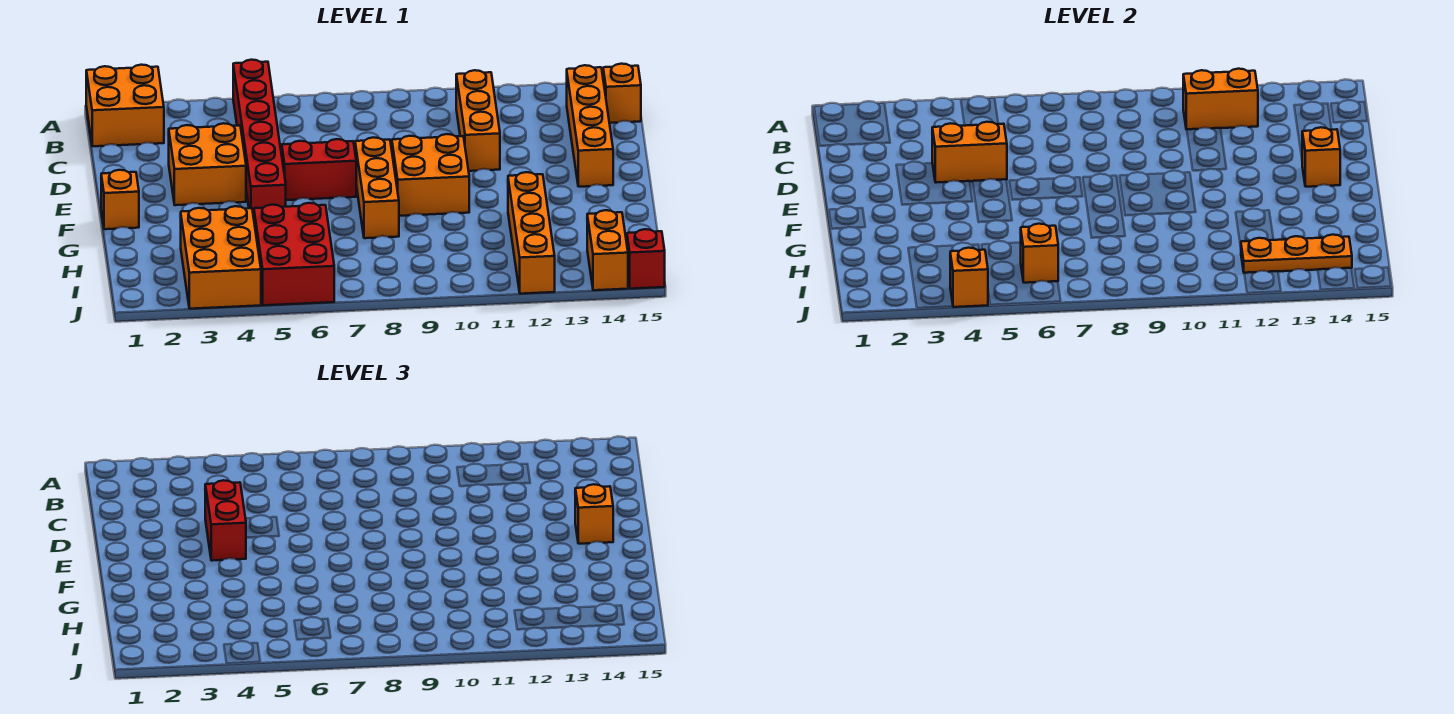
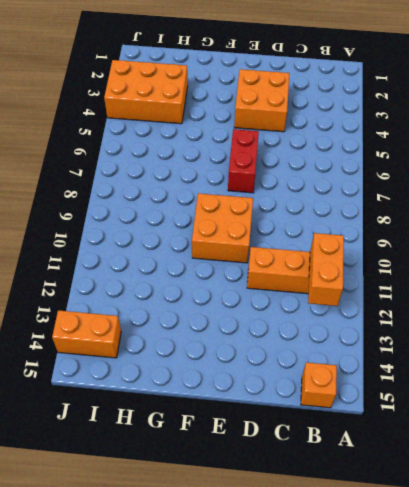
none -> orange brick A1:B2 level 1
none -> red brick A5:F5 level 1
none -> orange brick B14:E14 level 1

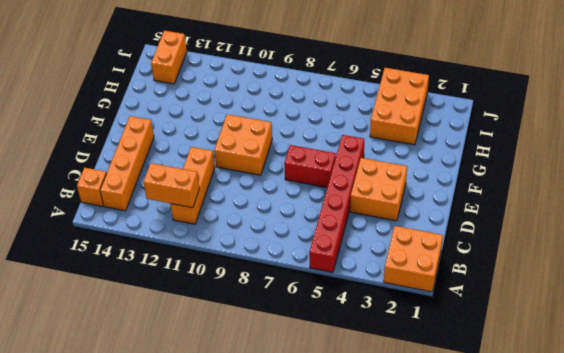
none -> orange brick E8:G8 level 1
none -> orange brick F1 level 1
none -> orange brick G12:J12 level 1

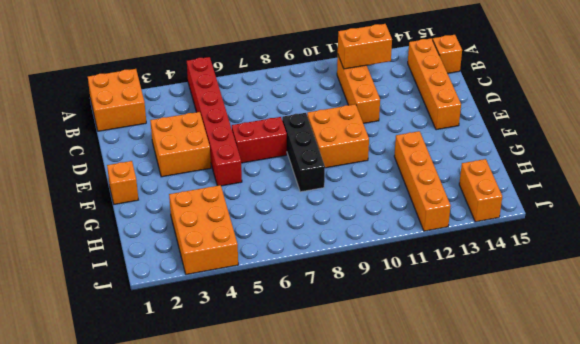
black brick E8:G8 level 1 -> orange brick E8:G8 level 1
none -> red brick H5:J6 level 1
none -> red brick J15 level 1
none -> orange brick D4:D5 level 2

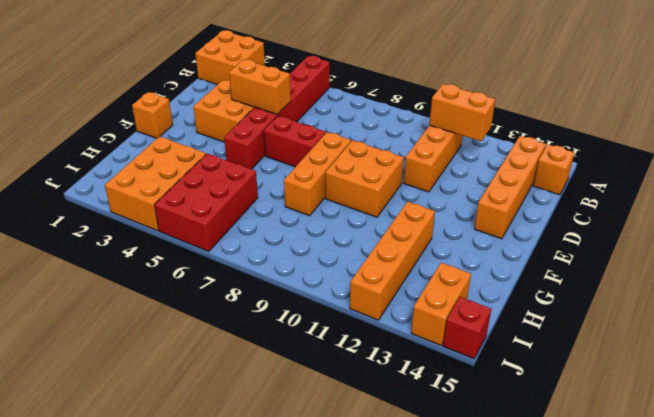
none -> orange brick E14 level 2
none -> orange brick I6 level 2
none -> orange plate I12:I14 level 2

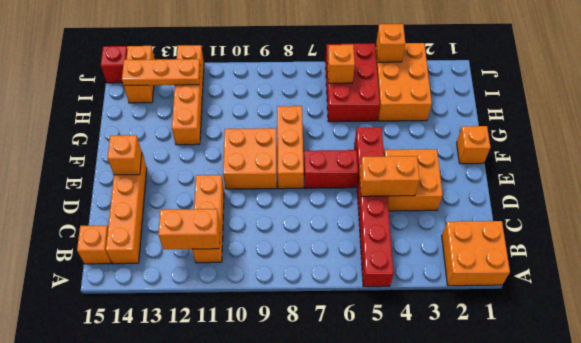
none -> red brick D4:E4 level 3
none -> orange brick E14 level 3

